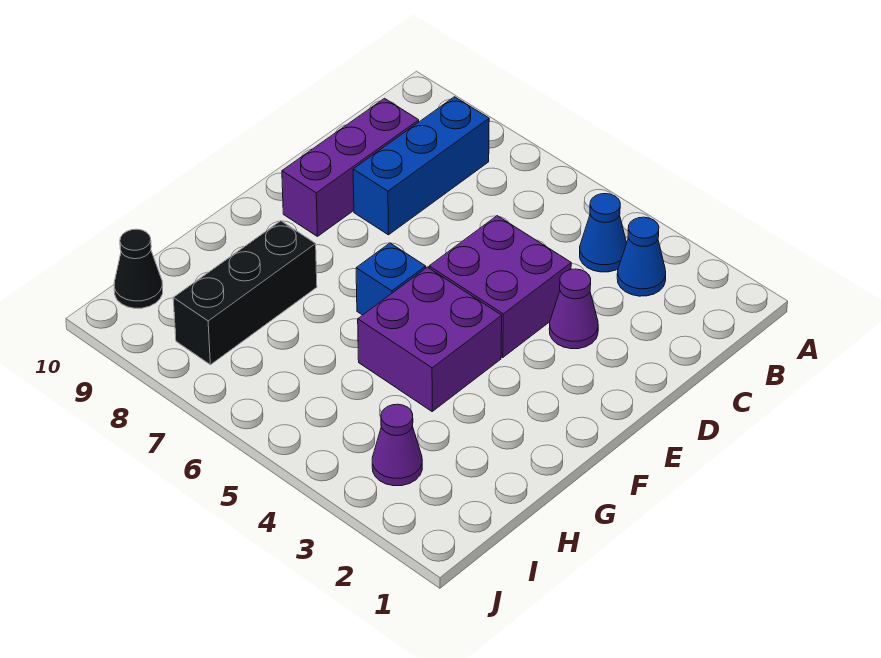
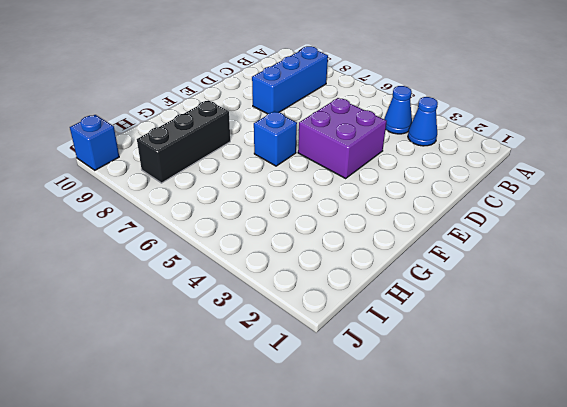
blue brick J10 level 1 -> none
none -> purple brick C9:E9 level 1
none -> purple cone D3 level 1

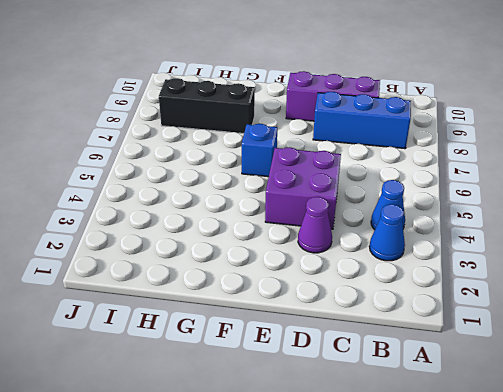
none -> purple brick F4:G5 level 1
none -> purple cone I3 level 1

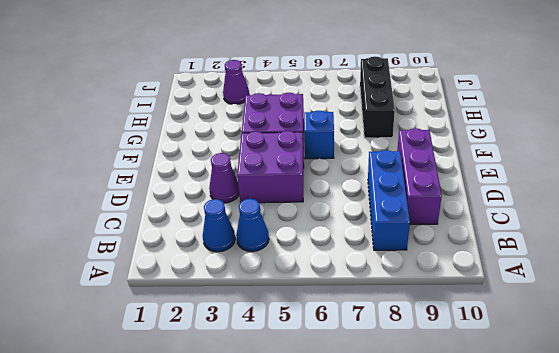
none -> black cone I10 level 1

